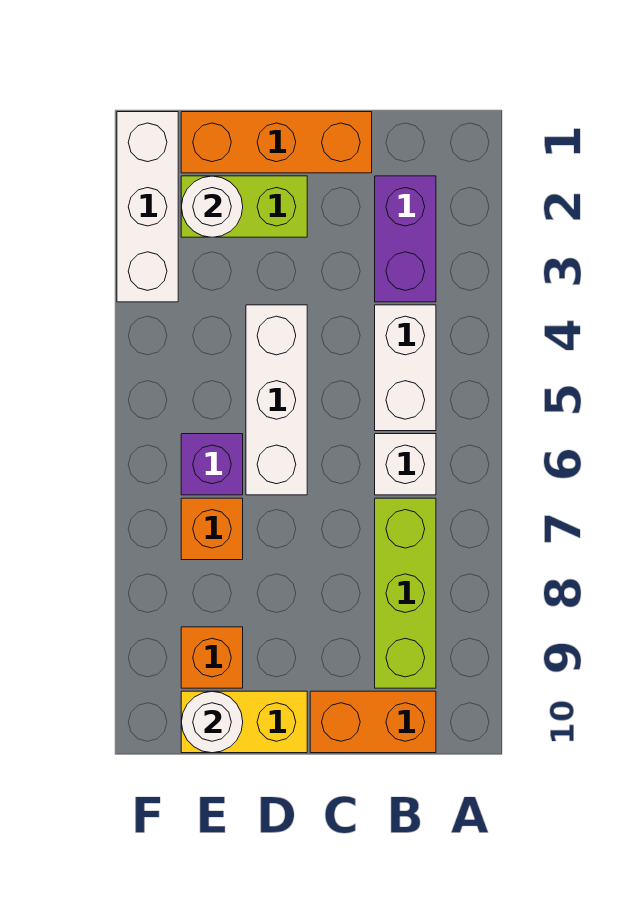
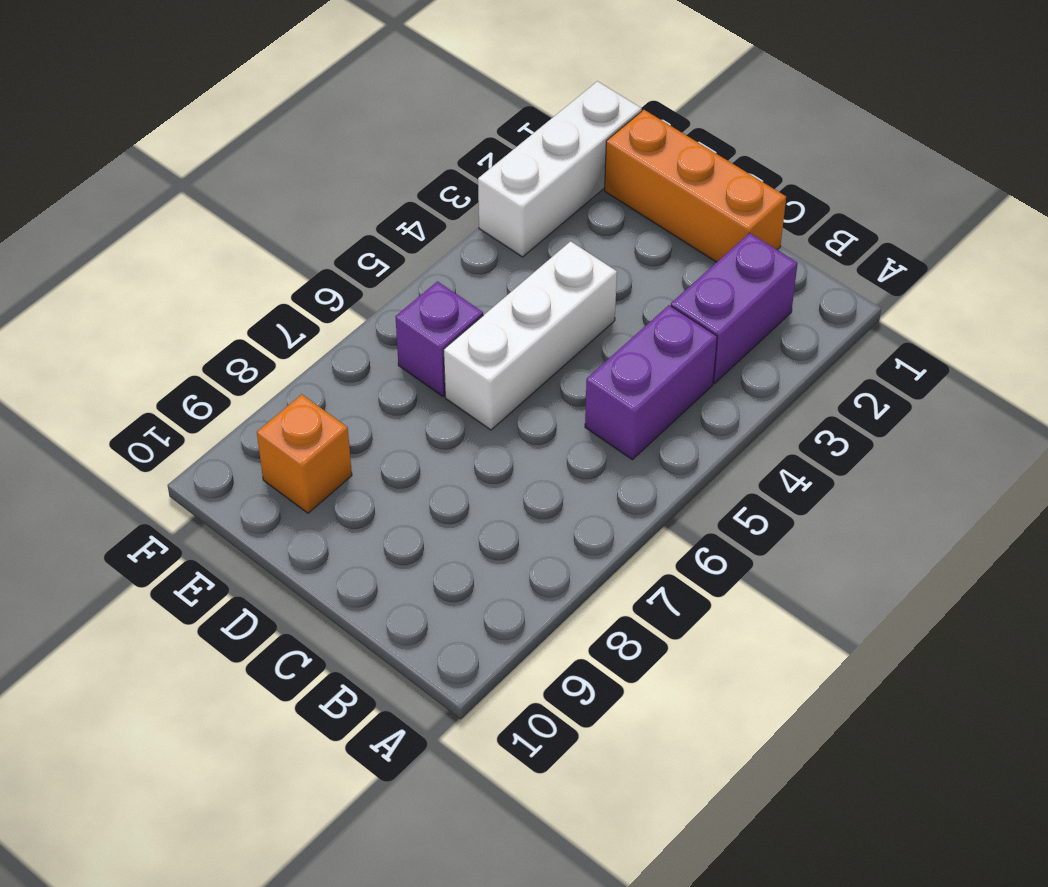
purple brick B4:B5 level 1 -> white brick B4:B5 level 1
none -> white brick B6 level 1
none -> lime brick B7:B9 level 1
none -> orange brick B10:C10 level 1

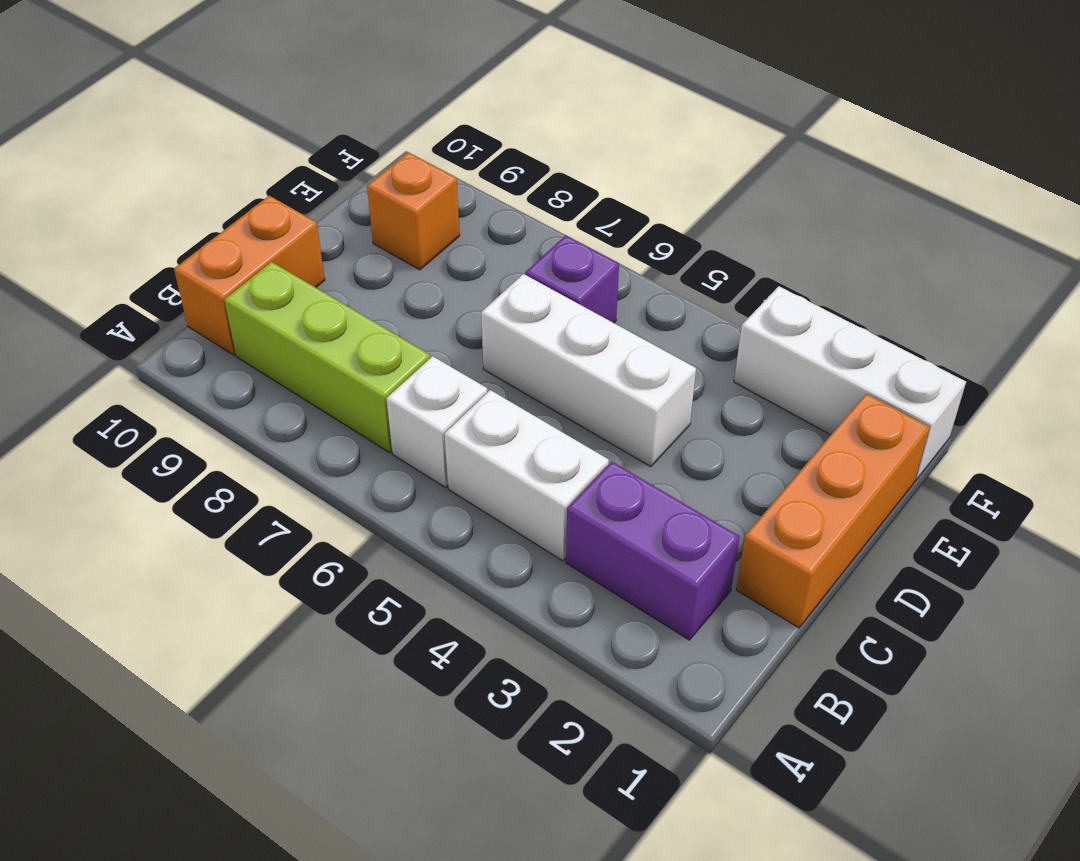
none -> lime brick D2:E2 level 1
none -> yellow brick D10:E10 level 1
none -> orange brick E7 level 1

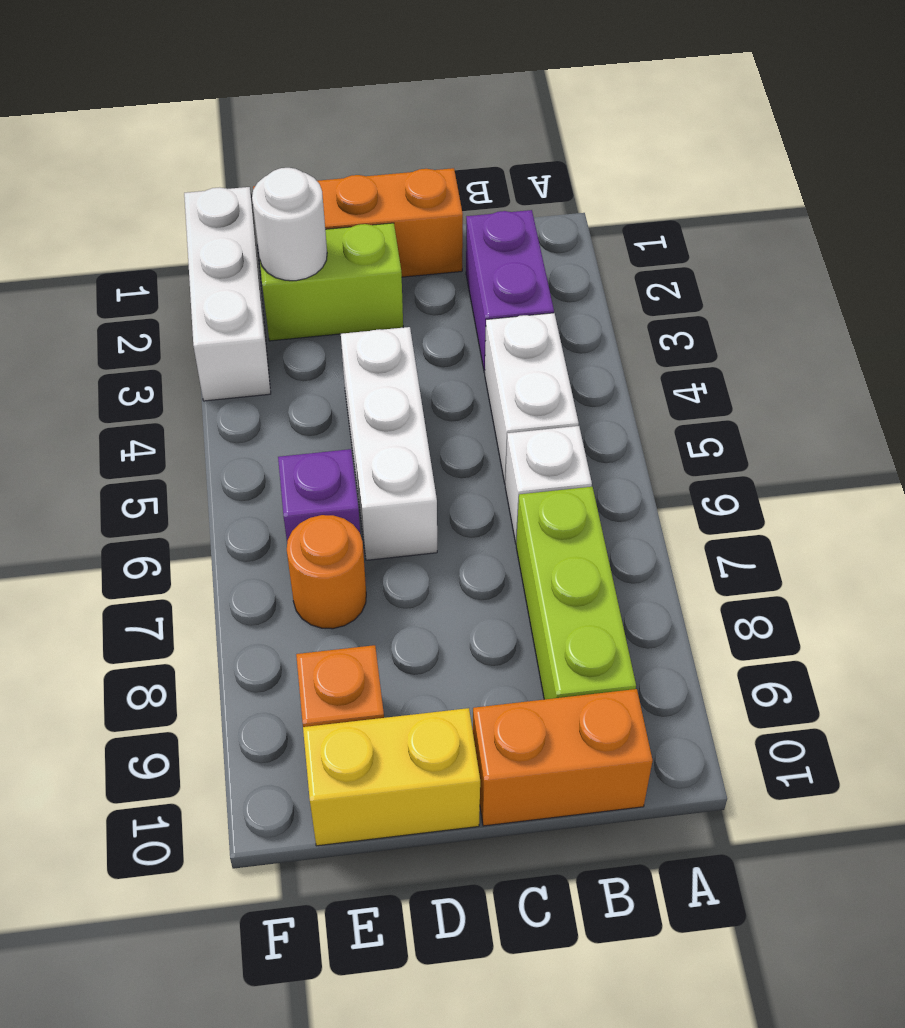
orange round brick E7 level 1 -> orange brick E7 level 1
none -> white round brick E10 level 2

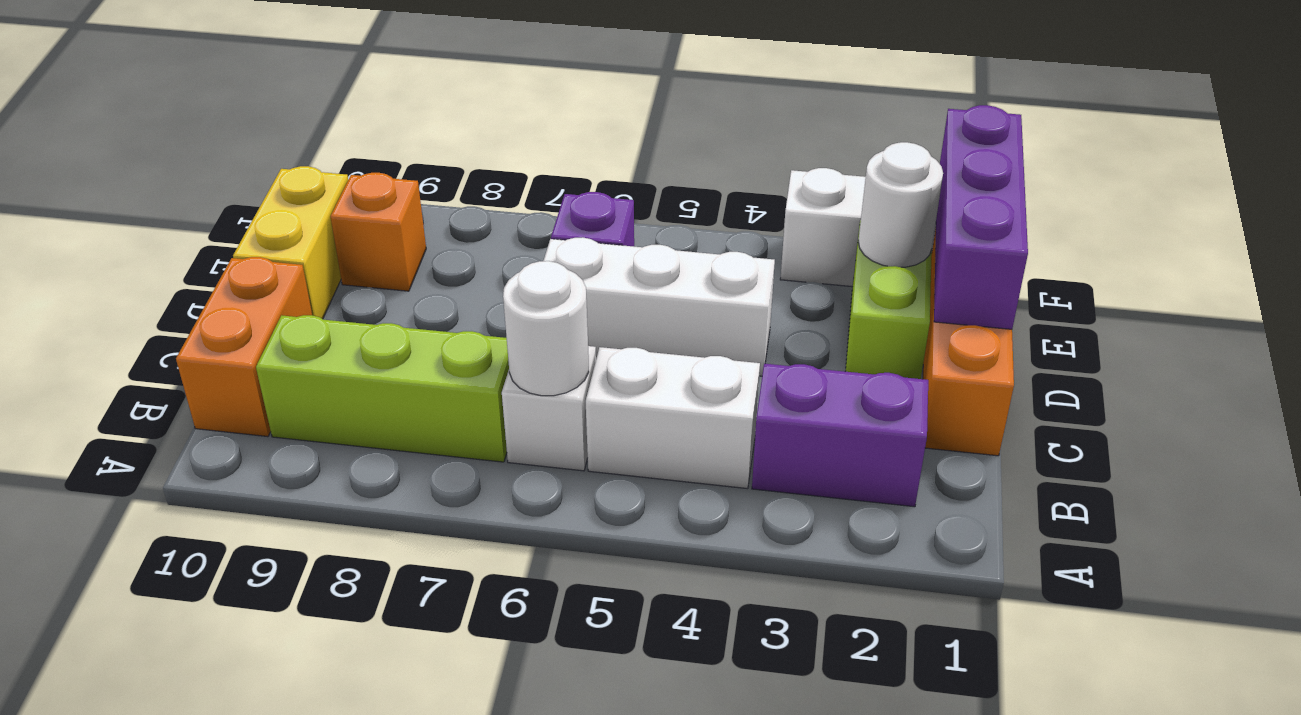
white round brick B6 level 2 -> white round brick E10 level 2
purple brick D1:F1 level 2 -> none
none -> orange brick E7 level 1

